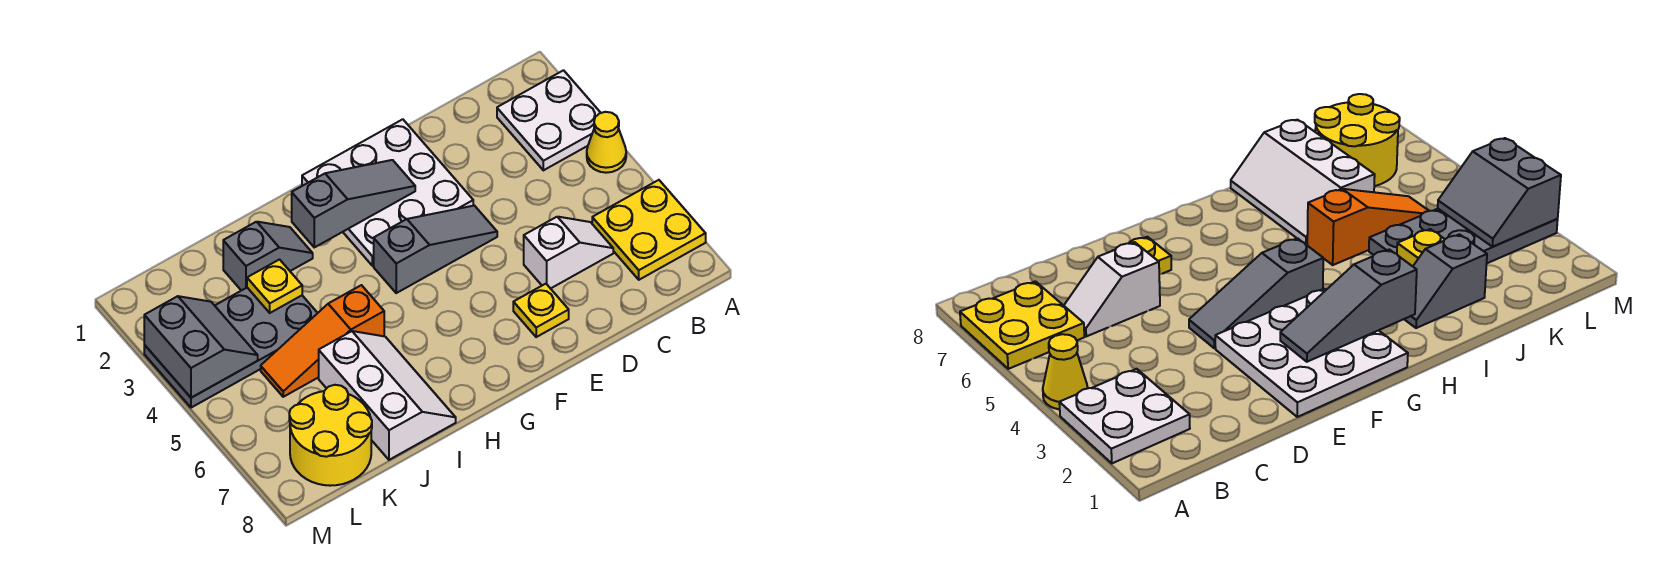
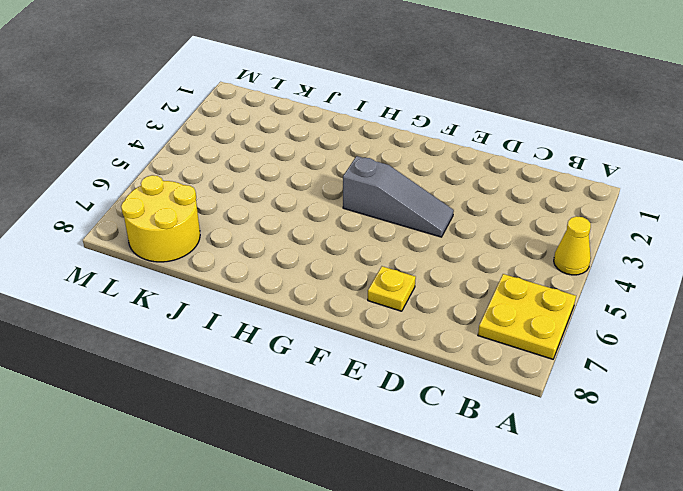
none -> white plate A2:B3 level 1
none -> white slope C6:D6 level 1 top D
none -> white plate E1:G3 level 1

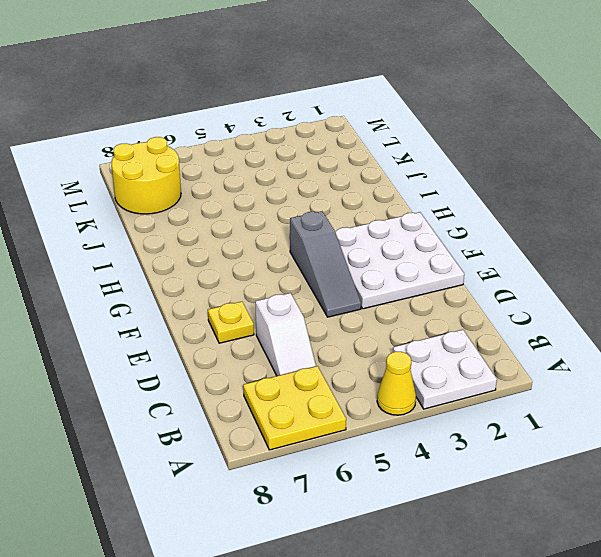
none -> grey slope I2:J2 level 1 top J
none -> orange slope I5:K5 level 1 top I
none -> white slope I6:J8 level 1 top J

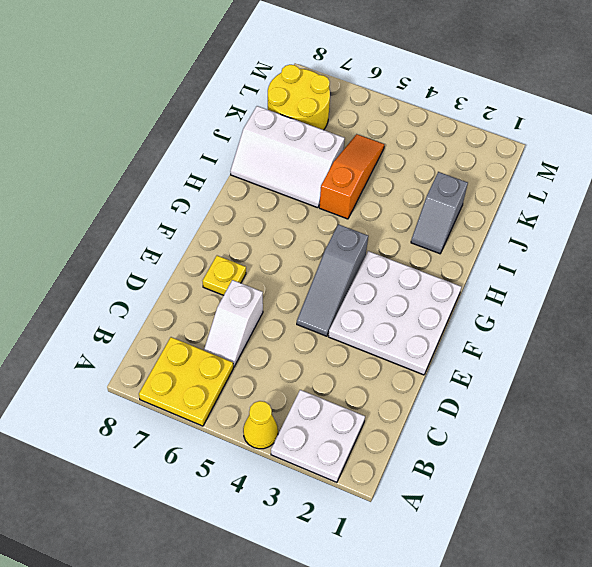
none -> grey plate J3:M4 level 1
none -> grey slope F2:H2 level 2 top H
none -> yellow plate J3 level 2

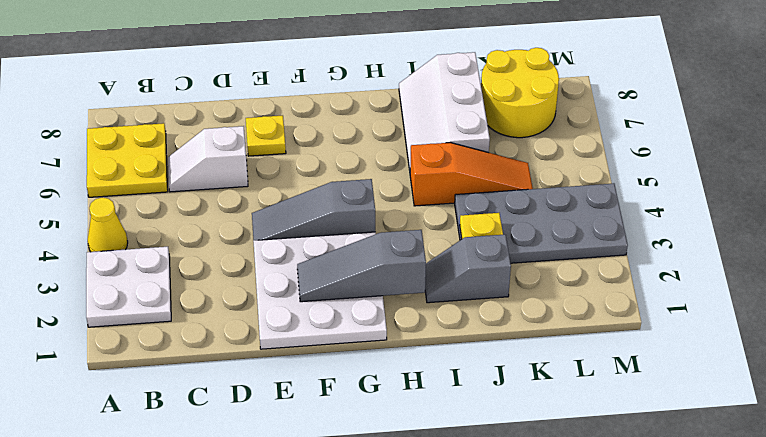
none -> grey slope L3:M4 level 2 top M

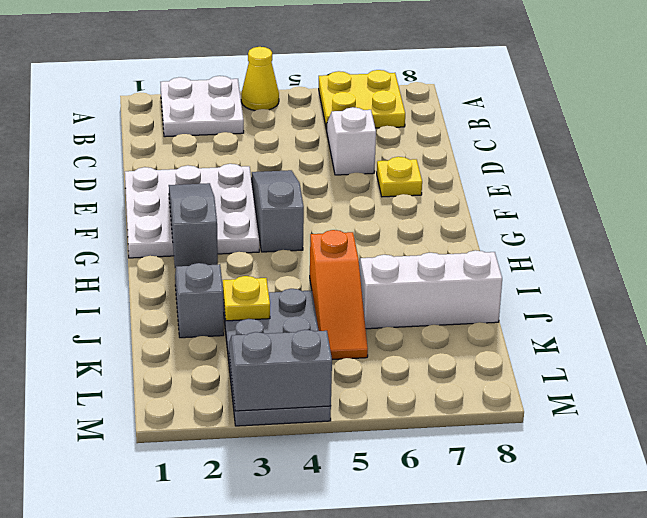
none -> yellow round brick K7:L8 level 1

